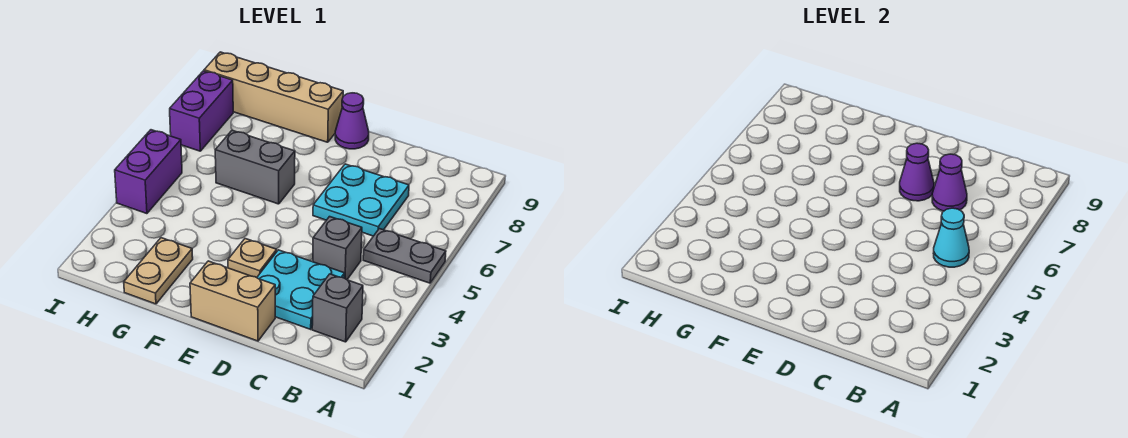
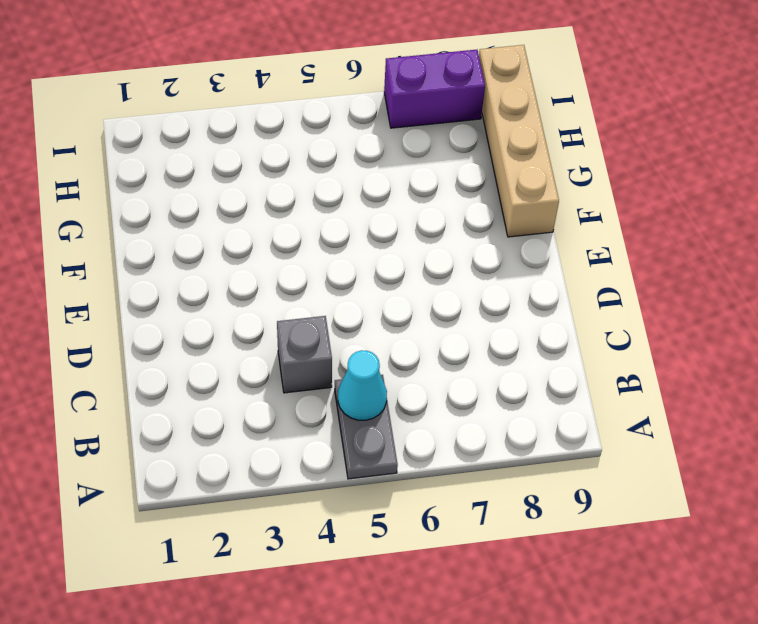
none -> grey brick B2 level 1
none -> cyan plate C2:D3 level 1
none -> cyan plate C6:D7 level 1

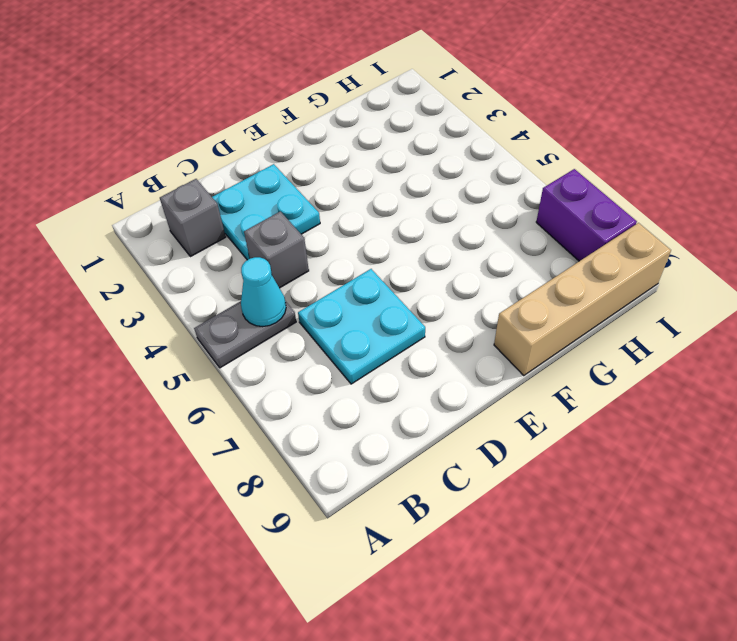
none -> tan brick D1:E1 level 1
none -> tan plate E3 level 1
none -> purple cone E9 level 1

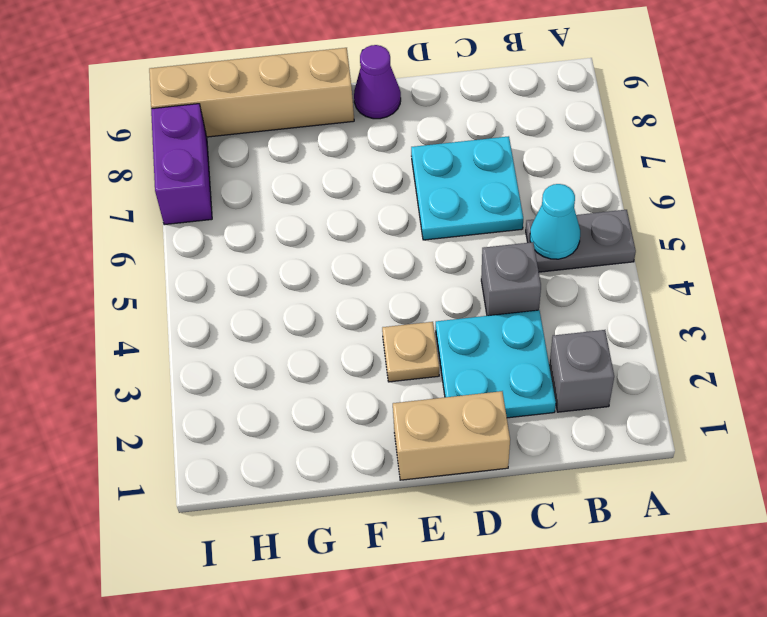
none -> grey brick F6:G6 level 1
none -> tan plate G1:G2 level 1
none -> purple brick I4:I5 level 1

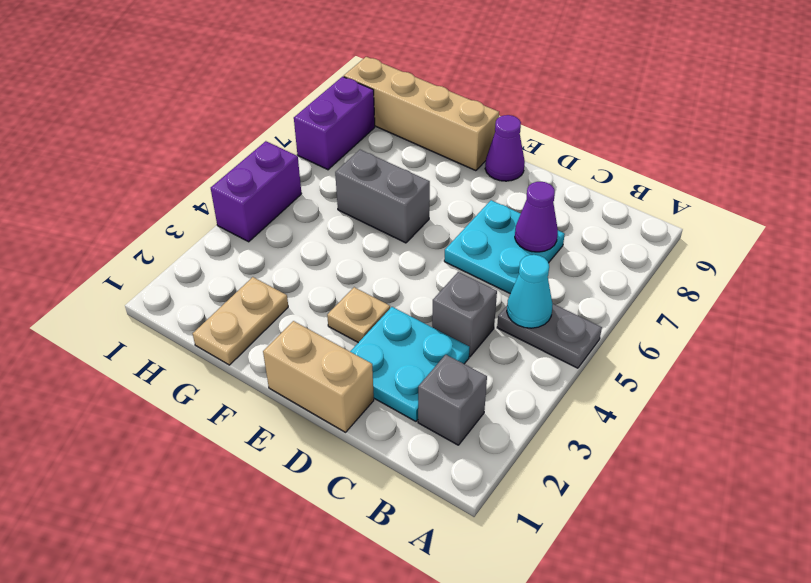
none -> purple cone D7 level 2

